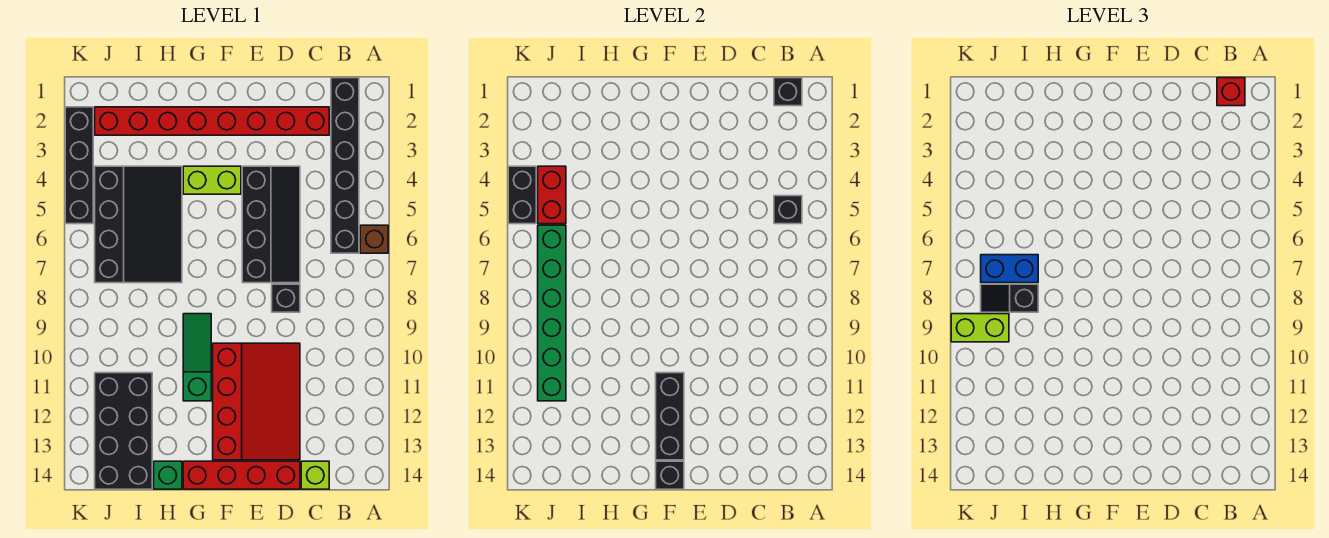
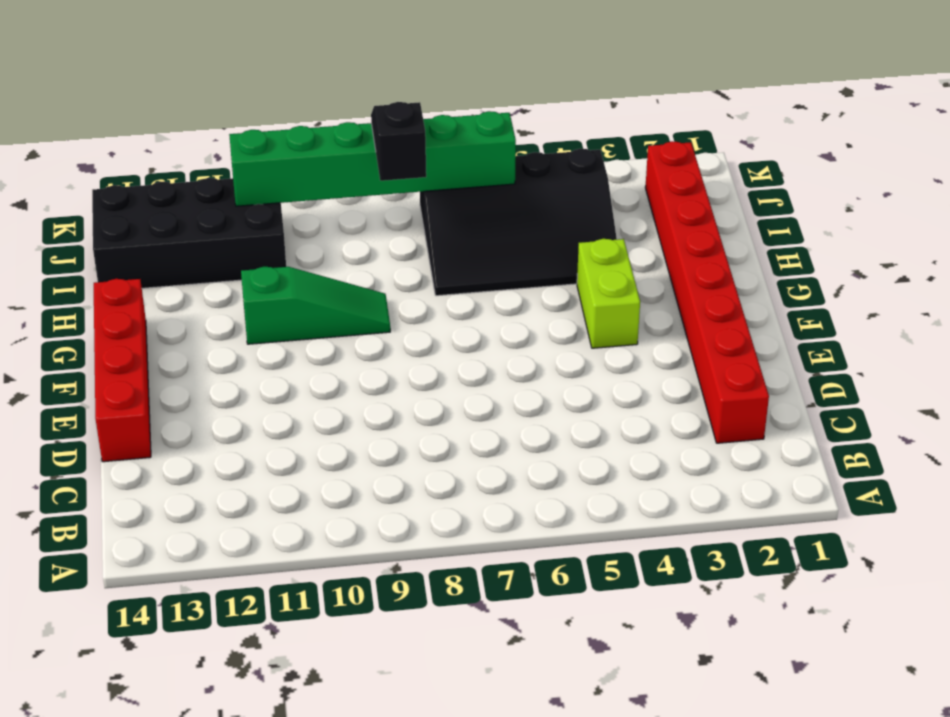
none -> brown brick A6 level 1
none -> black brick B1:B6 level 1
none -> lime brick C14 level 1

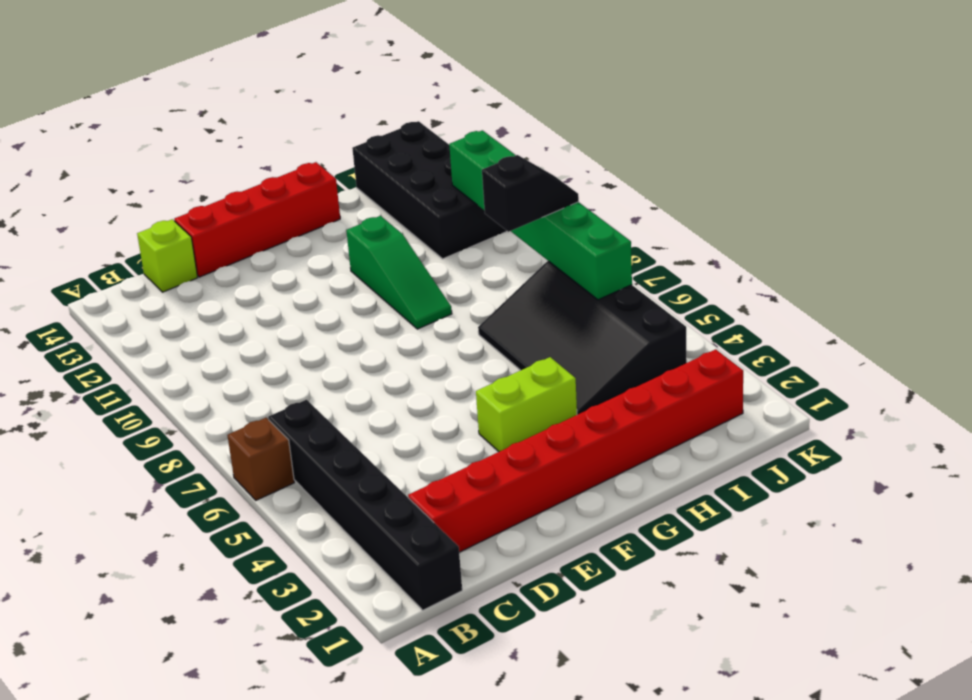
none -> black slope D4:E7 level 1 top E
none -> black brick D8 level 1
none -> red slope D10:F13 level 1 top F

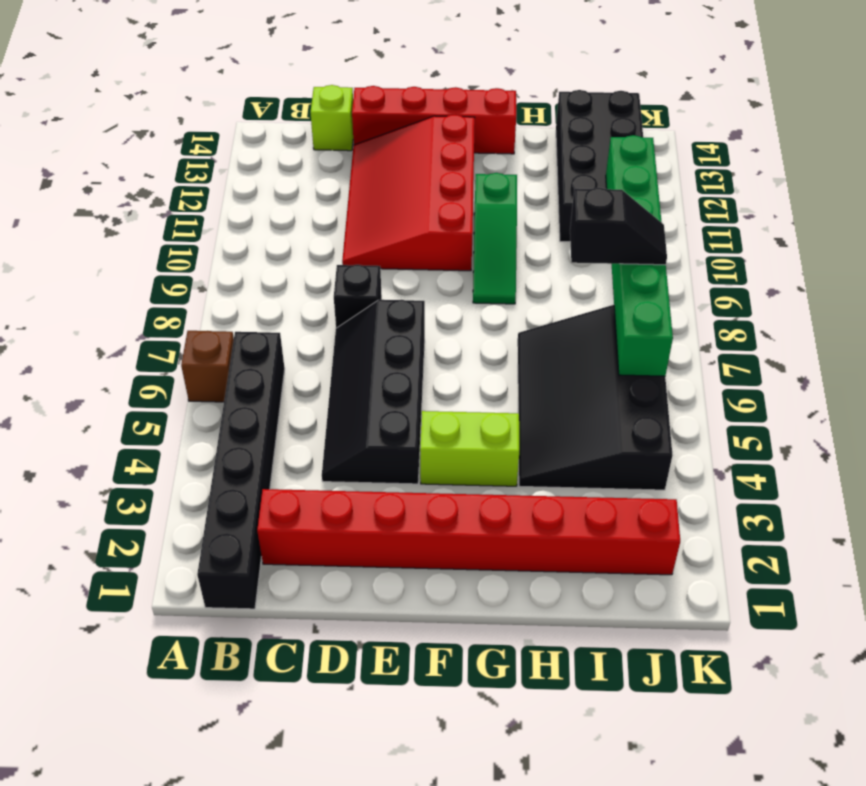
none -> green brick H14 level 1
none -> black brick K2:K5 level 1
none -> black brick B1 level 2

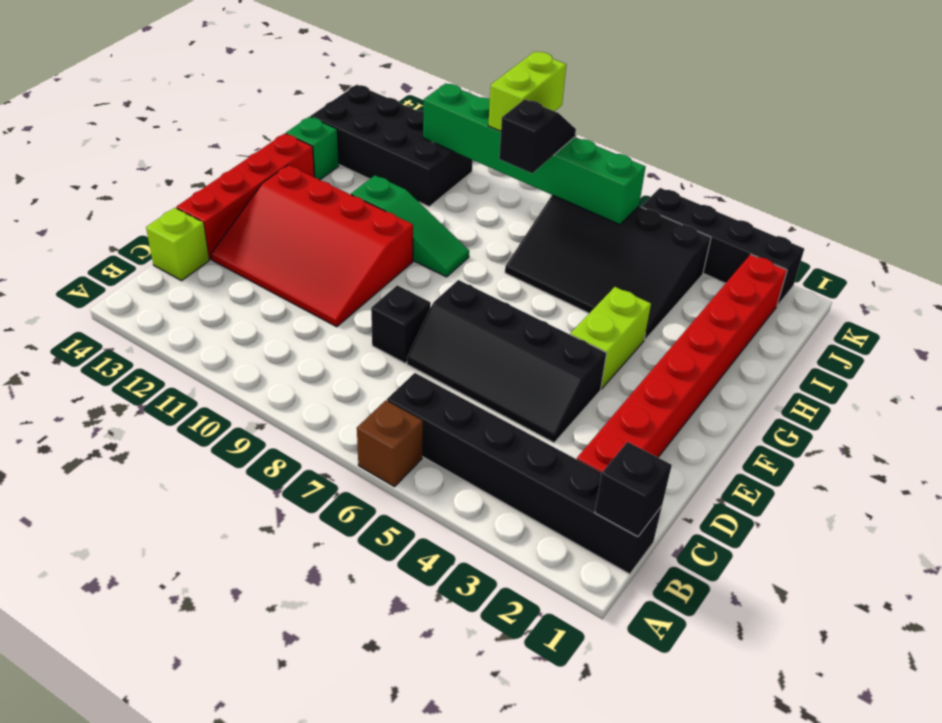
none -> black brick B5 level 2
none -> black brick F11:F13 level 2
none -> black brick F14 level 2

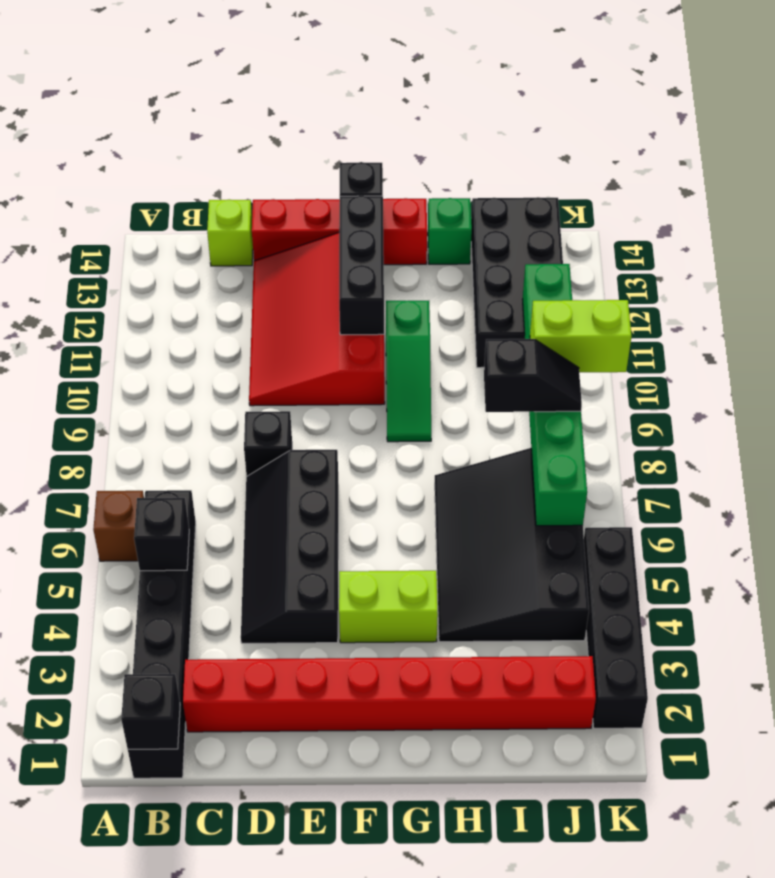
none -> red brick J4:J5 level 2
none -> black brick K4:K5 level 2
none -> red brick B1 level 3

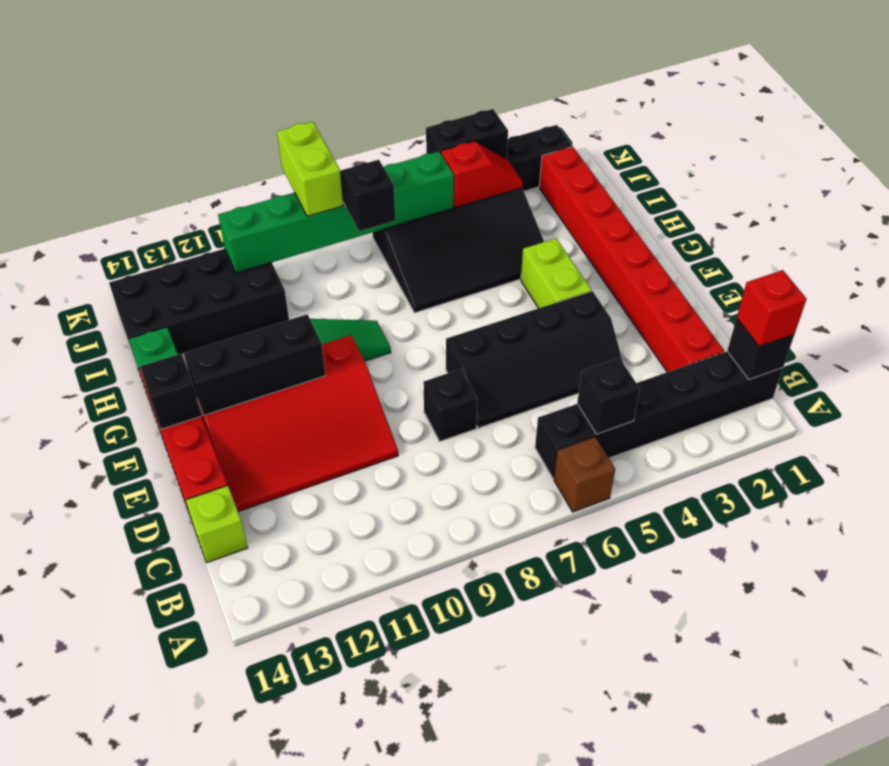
red slope J4:J5 level 2 top 5 -> red brick J4:J5 level 2
none -> blue brick I7:J7 level 3

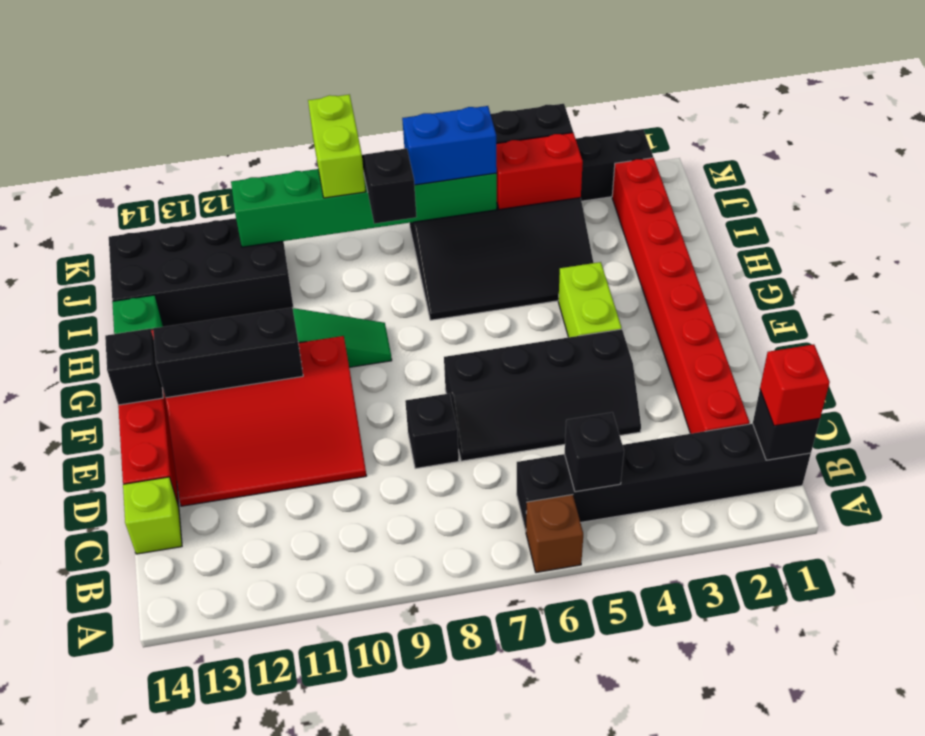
blue brick J6:J7 level 3 -> blue brick I7:J7 level 3

